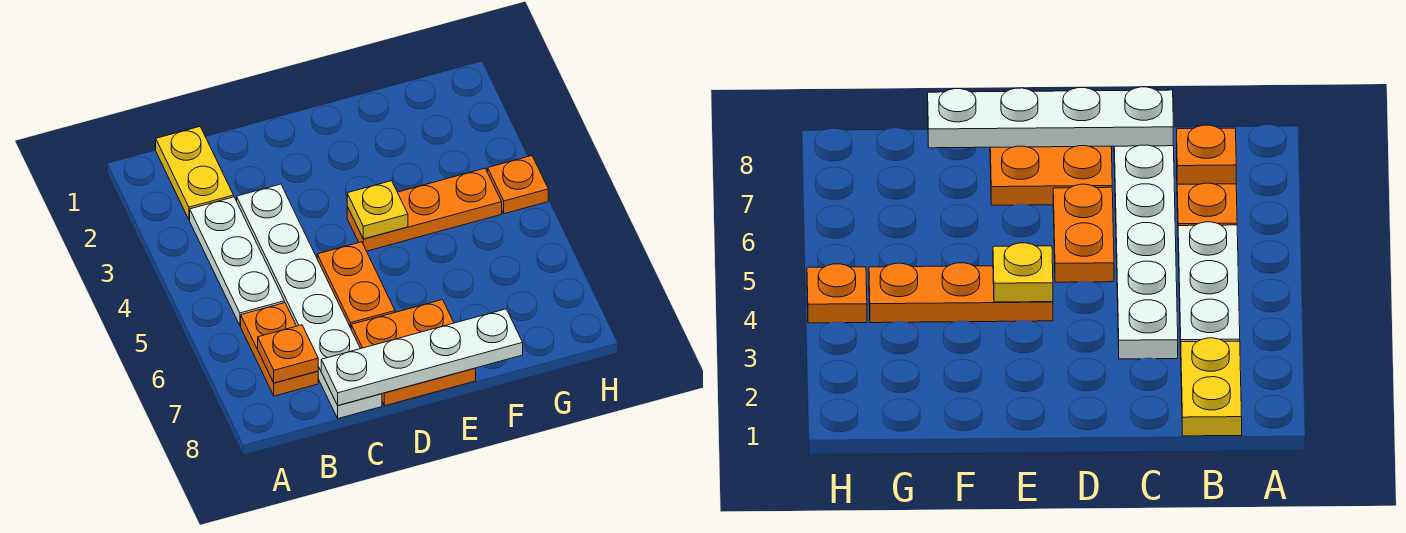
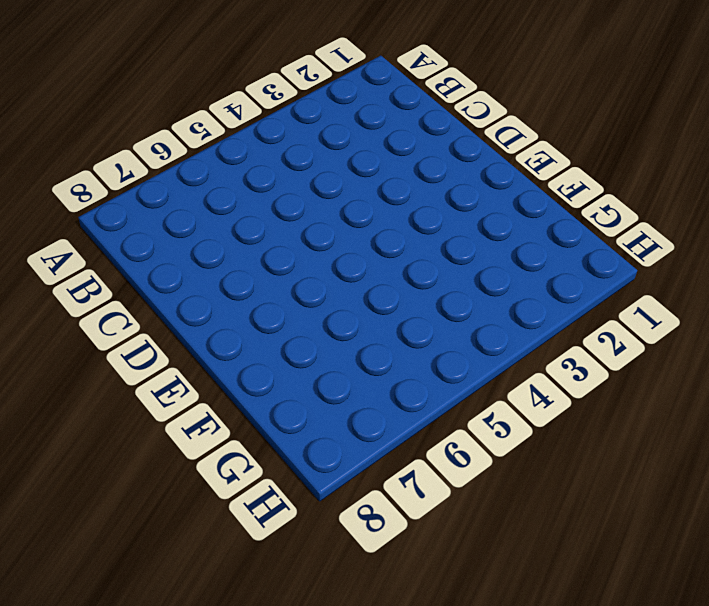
none -> yellow plate B1:B2 level 1
none -> white plate B3:B5 level 1

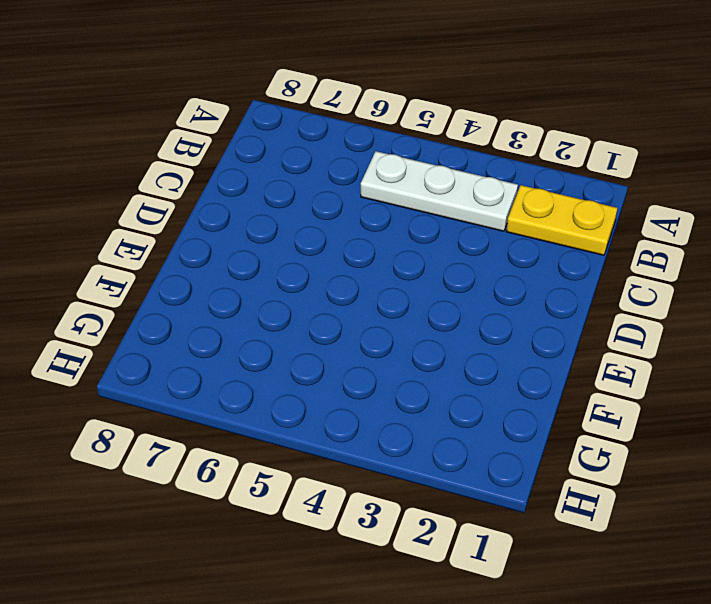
none -> orange plate B6:B7 level 1
none -> white plate C3:C8 level 1

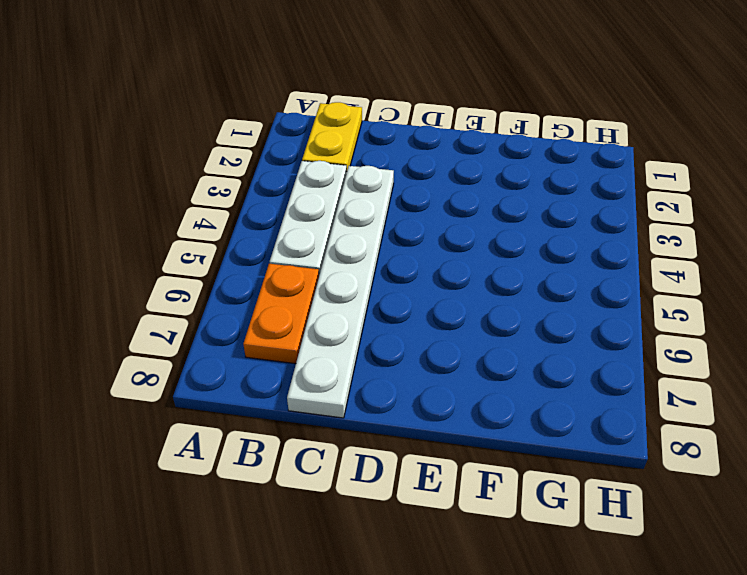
none -> orange plate D5:D6 level 1
none -> orange plate D7:E8 level 1

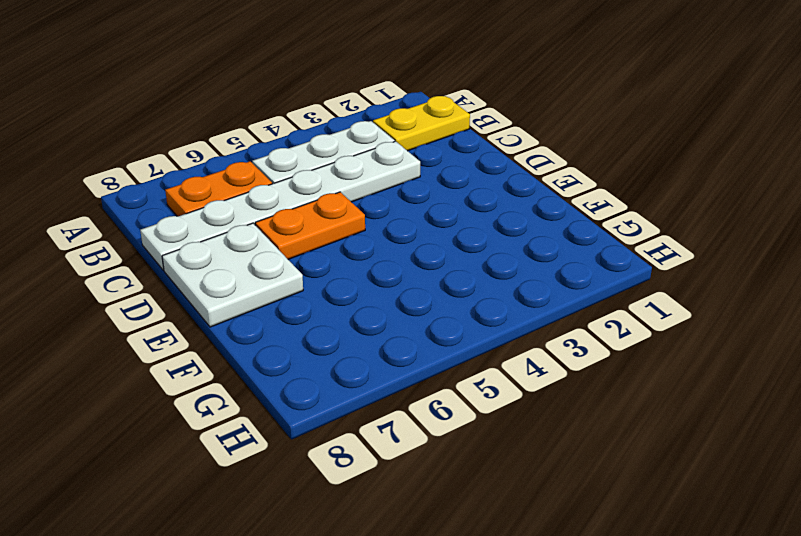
white plate D7:E8 level 1 -> orange plate D7:E8 level 1
none -> orange plate E4:G4 level 1
none -> orange plate H4 level 1

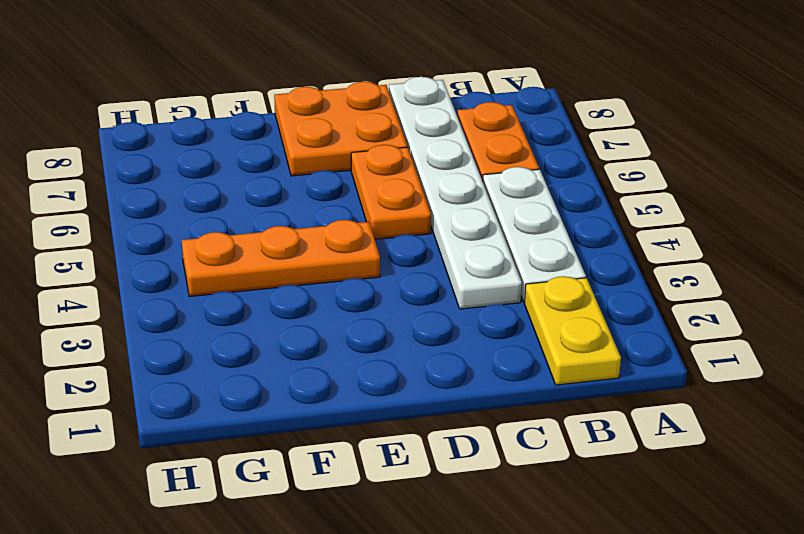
none -> orange plate H4 level 1
none -> orange plate B7 level 2

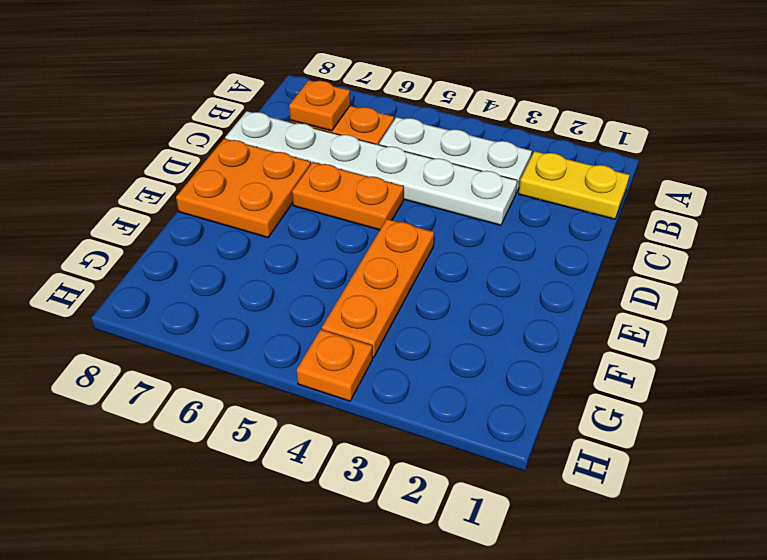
none -> white plate C8:F8 level 2
none -> yellow plate E4 level 2

